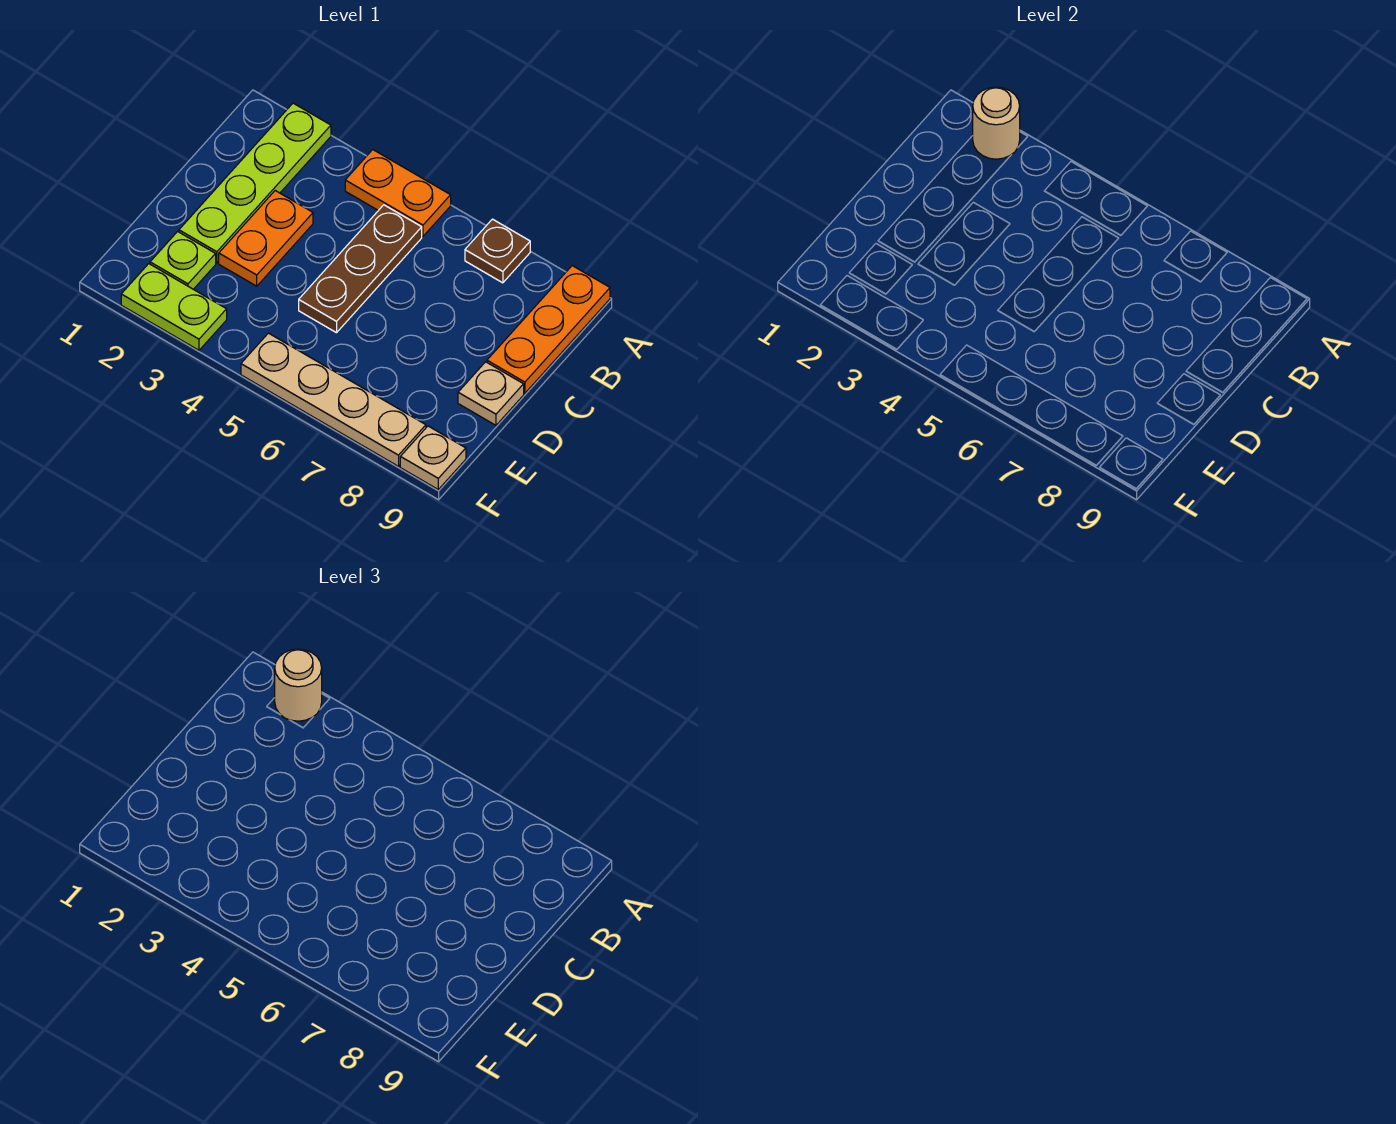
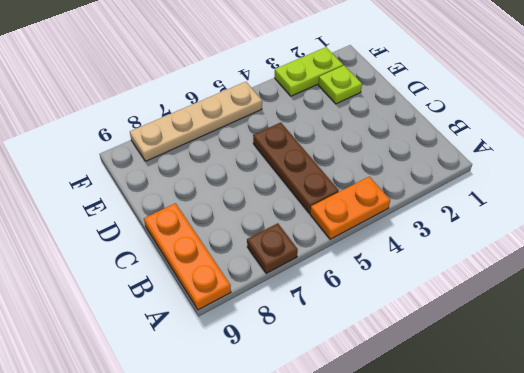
none -> lime plate A2:D2 level 1
none -> orange plate C3:D3 level 1
none -> tan plate D9 level 1

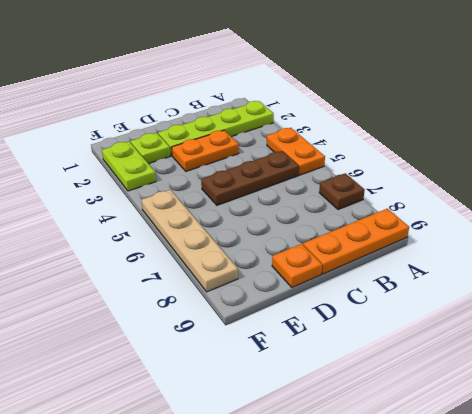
orange plate D9 level 1 -> tan plate D9 level 1
none -> tan plate F9 level 1
none -> tan round brick A2 level 2
none -> tan round brick A2 level 3

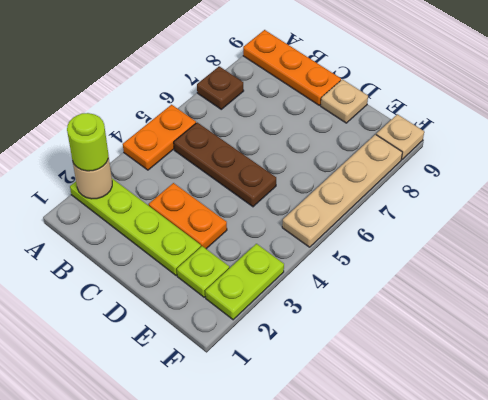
lime round brick A2 level 3 -> tan round brick A2 level 3

